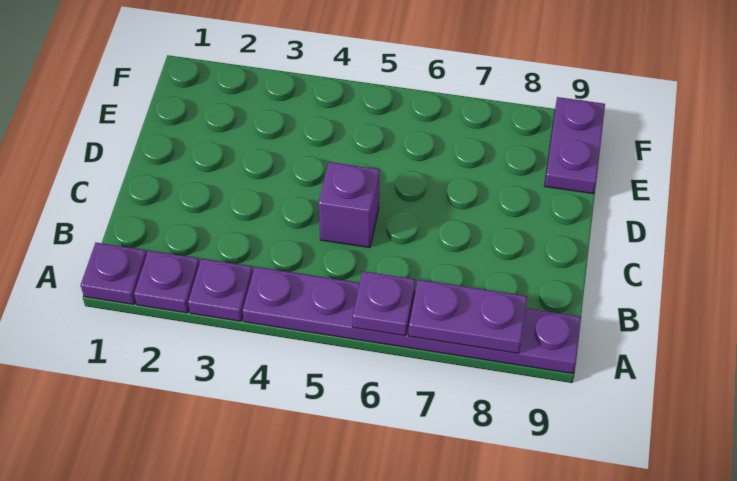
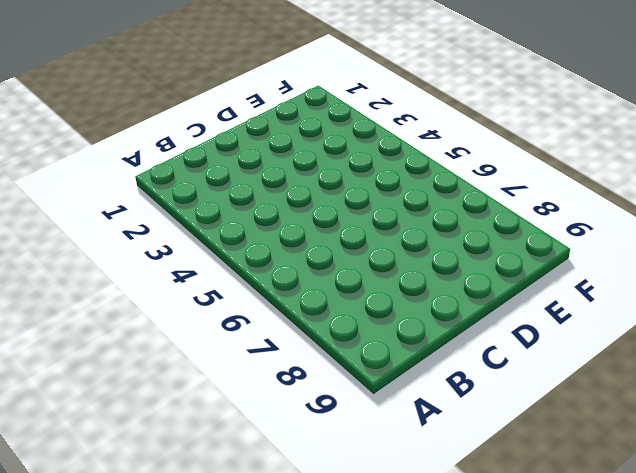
none -> purple plate A1 level 1
none -> purple plate A2 level 1

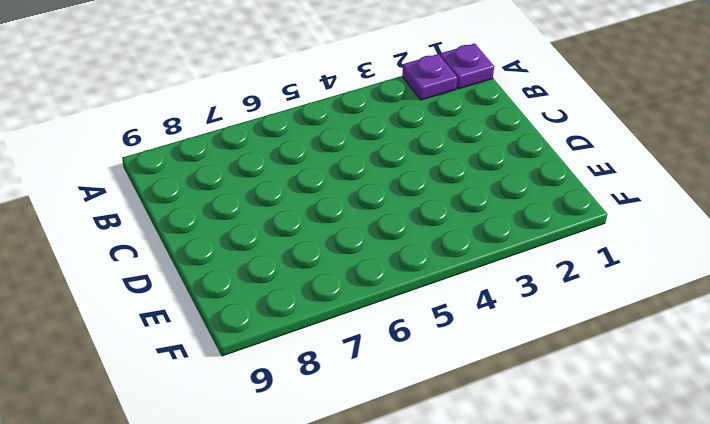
none -> purple plate A3 level 1
none -> purple plate A4:A9 level 1

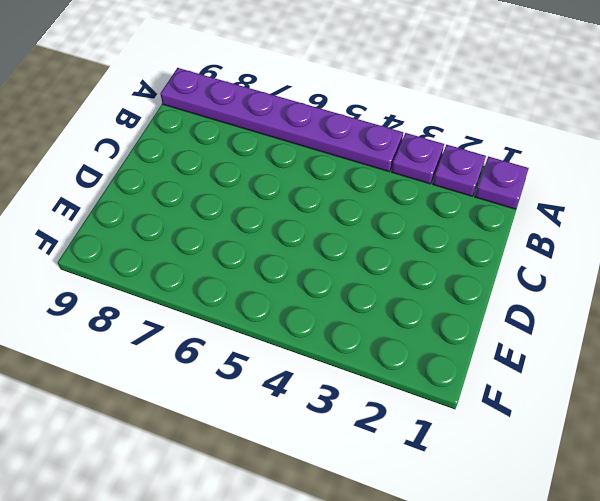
none -> purple brick C5 level 1
none -> purple plate E9:F9 level 1

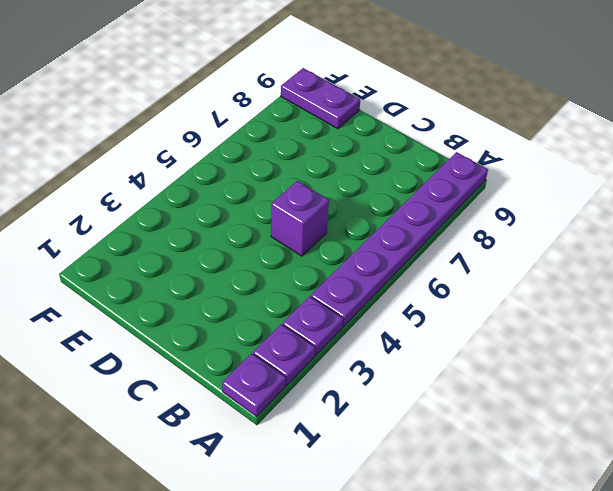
none -> purple plate A6 level 2
none -> purple plate A7:A8 level 2

